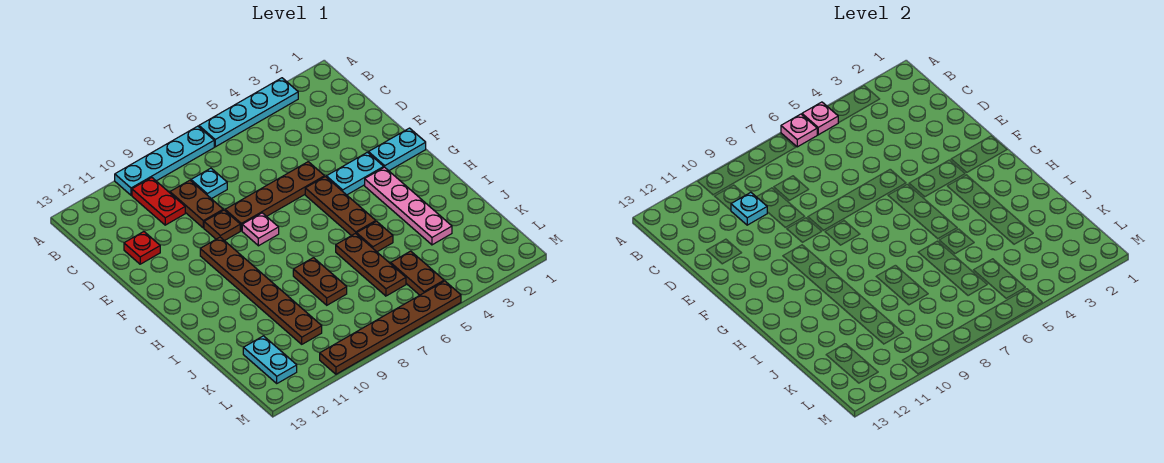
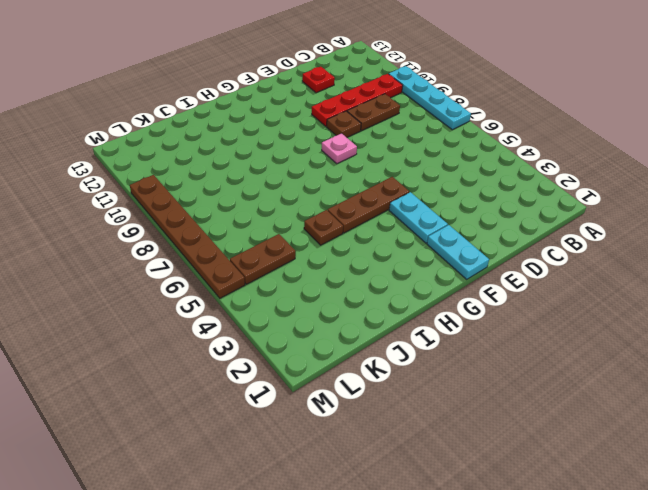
red plate B10:E10 level 1 -> red plate B10:C10 level 1
none -> cyan plate A3:A6 level 1
none -> cyan plate C8 level 1
none -> brown plate E5:E8 level 1

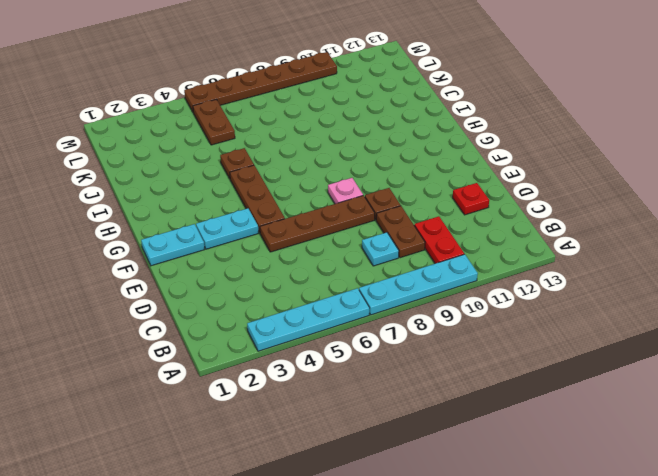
none -> brown plate F10:K10 level 1
none -> pink plate G3:J3 level 1
none -> brown plate I6:K6 level 1

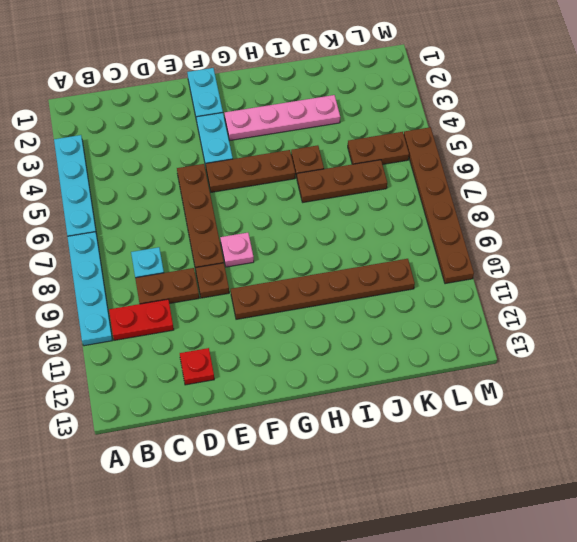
none -> brown plate I8:J8 level 1
none -> cyan plate K12:L12 level 1
none -> pink plate A5 level 2

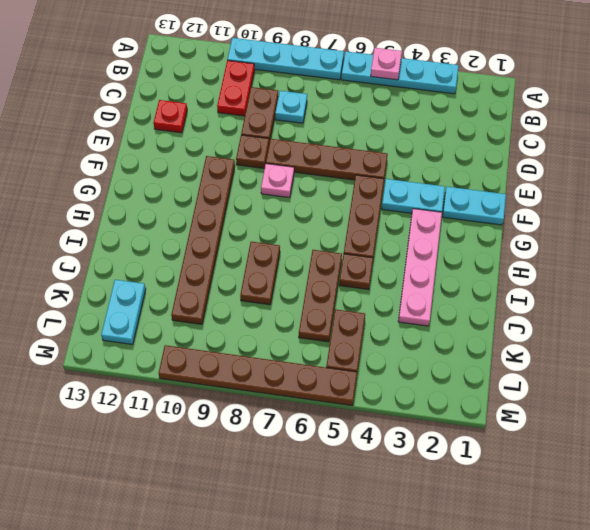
none -> pink plate A6 level 2
none -> cyan plate C10 level 2

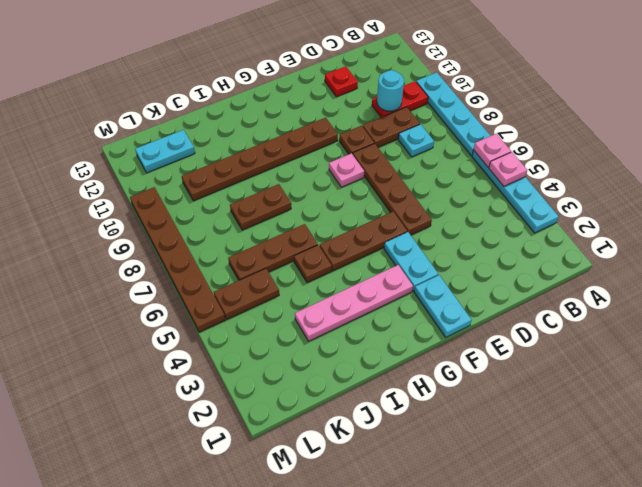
cyan round brick C10 level 2 -> cyan plate C10 level 2

